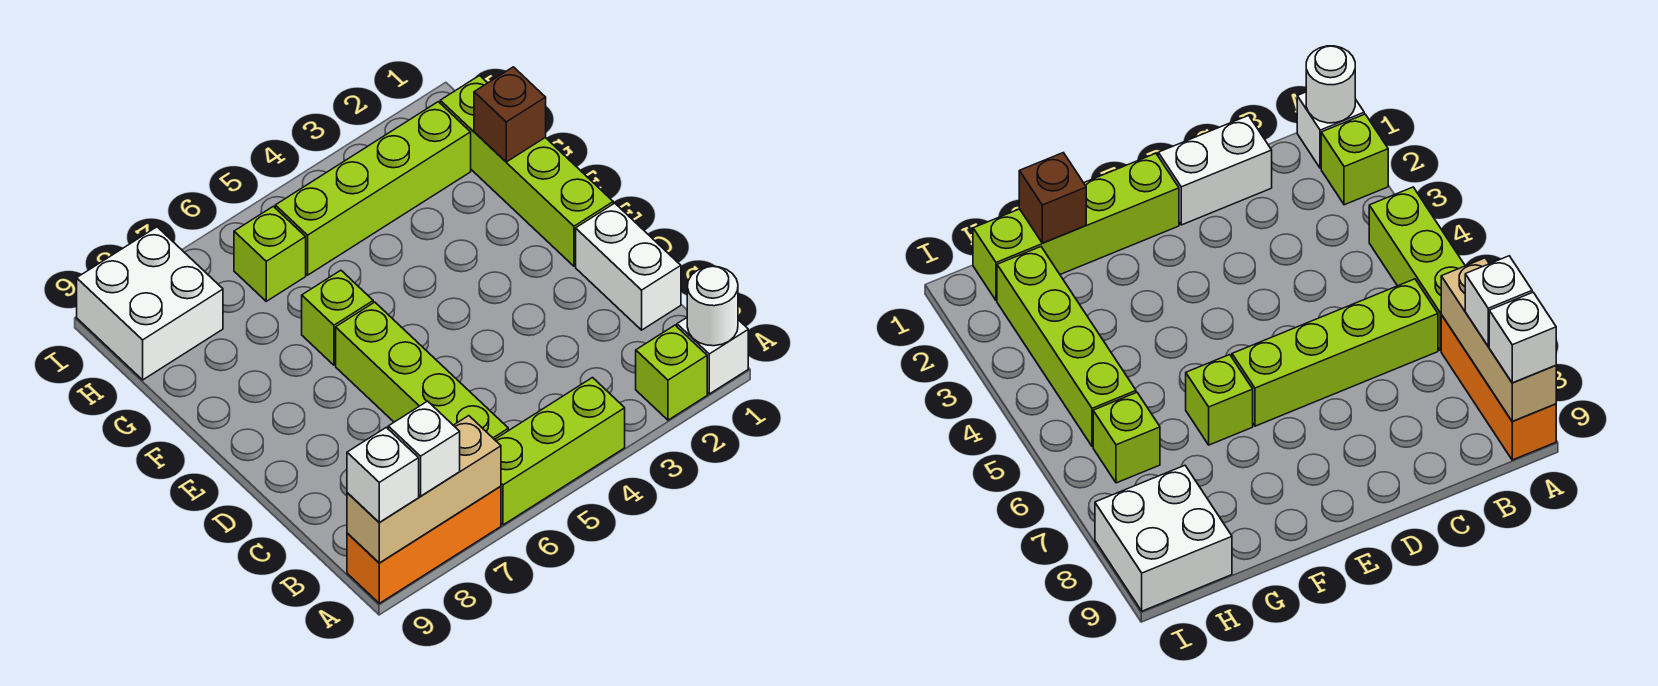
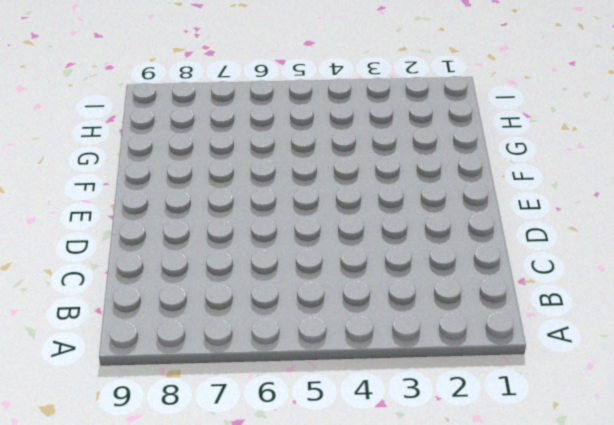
none -> white brick A1 level 1
none -> lime brick A2 level 1
none -> lime brick A4:A6 level 1

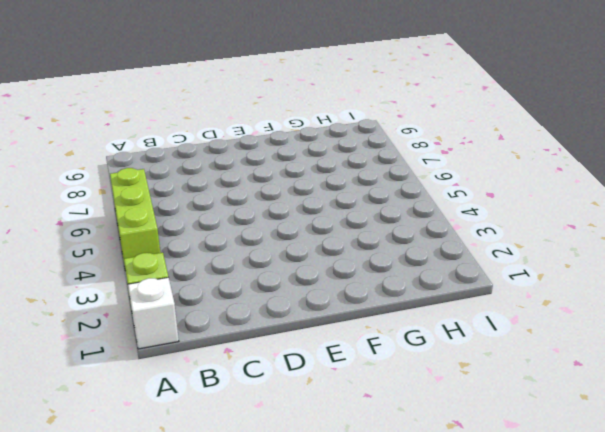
none -> orange brick A7:A9 level 1
none -> lime brick B6:E6 level 1
none -> white brick C1:D1 level 1

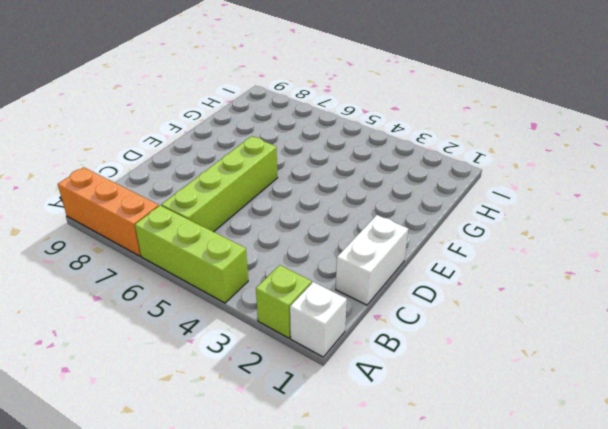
none -> lime brick E1:H1 level 1
none -> lime brick F6 level 1
none -> lime brick H2:H5 level 1

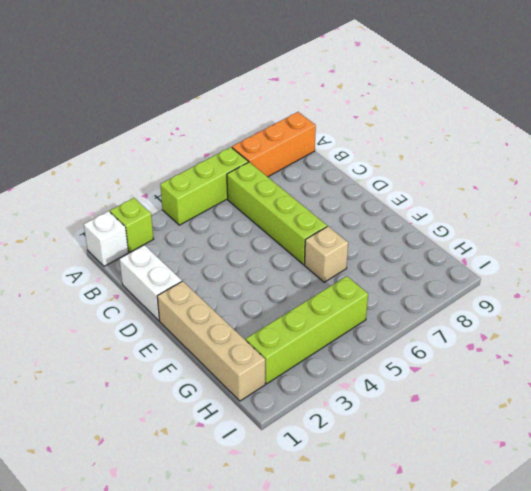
tan brick E1:H1 level 1 -> lime brick E1:H1 level 1
tan brick F6 level 1 -> lime brick F6 level 1
none -> lime brick H6 level 1
none -> white brick H8:I9 level 1
none -> white round brick A1 level 2

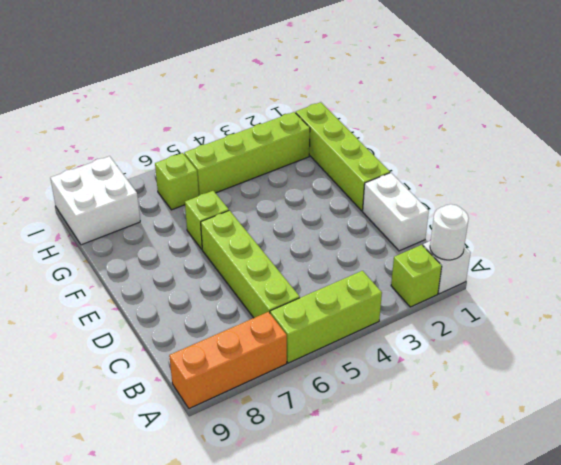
none -> tan brick A7:A9 level 2
none -> brown brick G1 level 2
none -> white brick A8 level 3

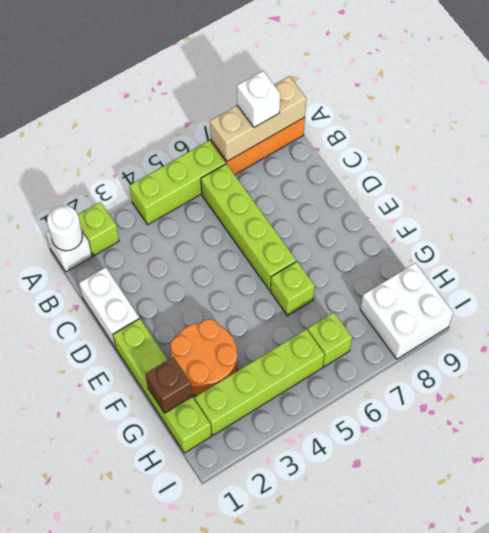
orange round brick F2:G3 level 1 -> none
none -> white brick A9 level 3

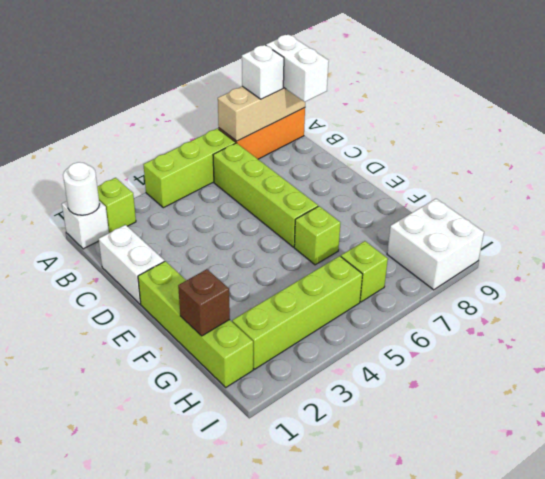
white brick A9:B9 level 3 -> white brick A9 level 3

